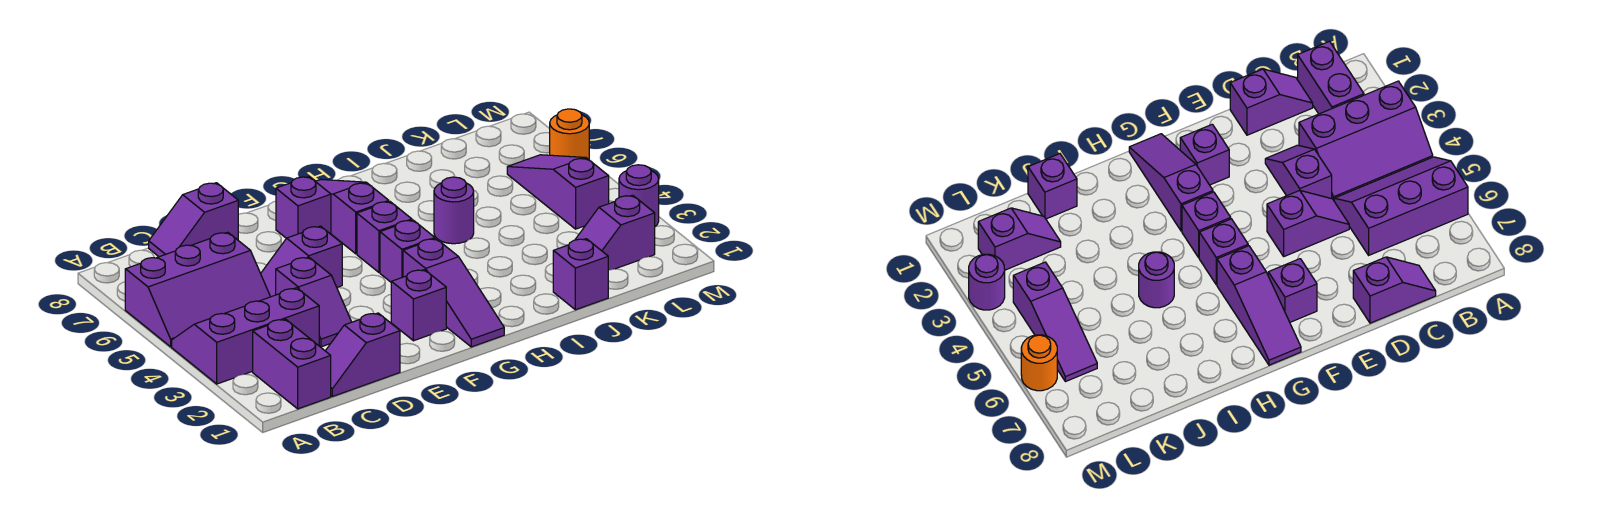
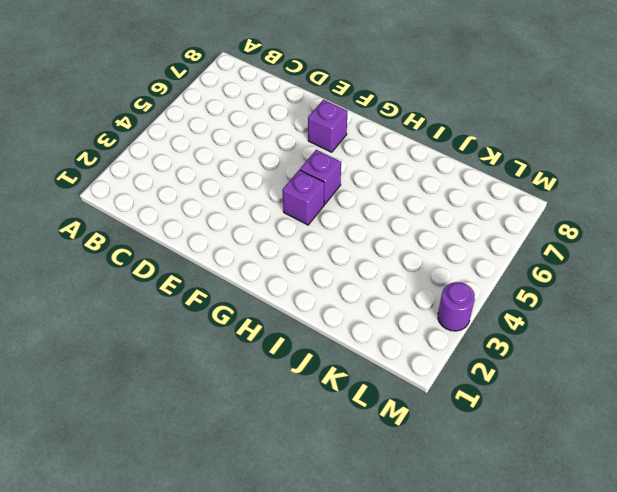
none -> purple slope A3:C4 level 1 top 3
none -> purple slope A5:C6 level 1 top 6
none -> purple brick B1:B2 level 1

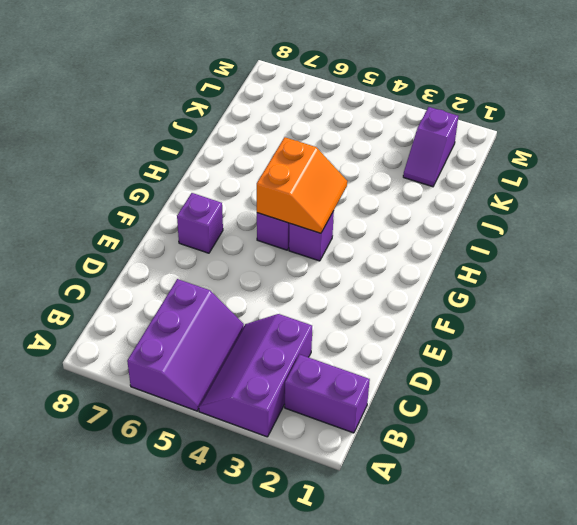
orange slope G4:H5 level 2 top 5 -> none
none -> purple slope C1:D1 level 1 top D
none -> purple slope C8:D8 level 1 top D
none -> purple slope D3:D4 level 1 top 4

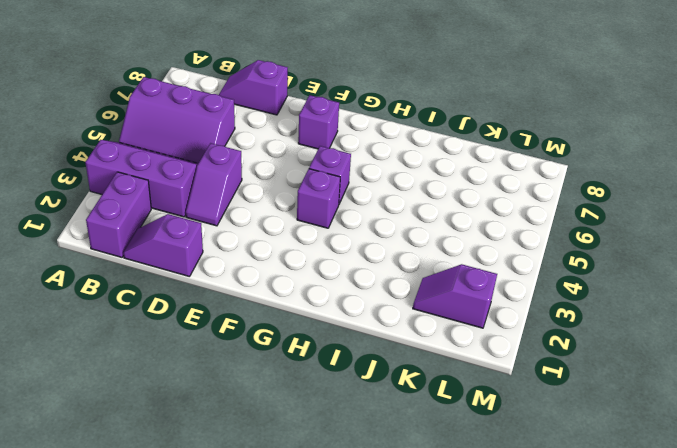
none -> purple slope D5:E5 level 1 top E
none -> purple brick F2 level 1
none -> purple slope G1:G3 level 1 top 3

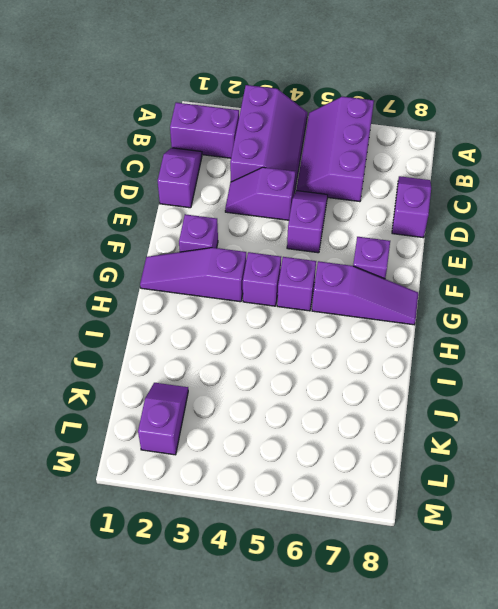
none -> purple round brick I5 level 1
none -> purple brick J1 level 1
none -> purple slope L4:L6 level 1 top 4

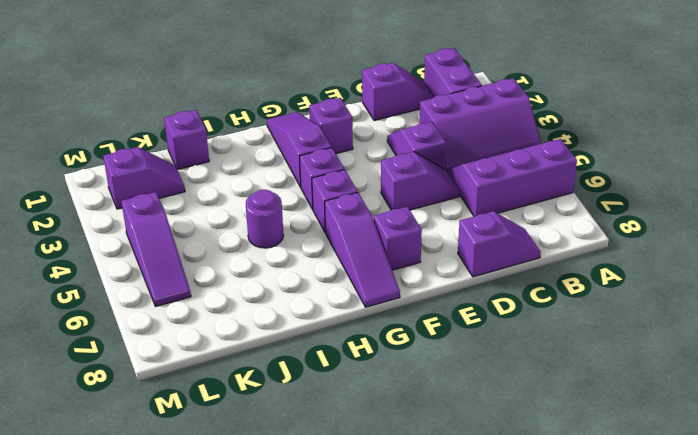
none -> purple round brick M3 level 1
none -> orange round brick M6 level 1

